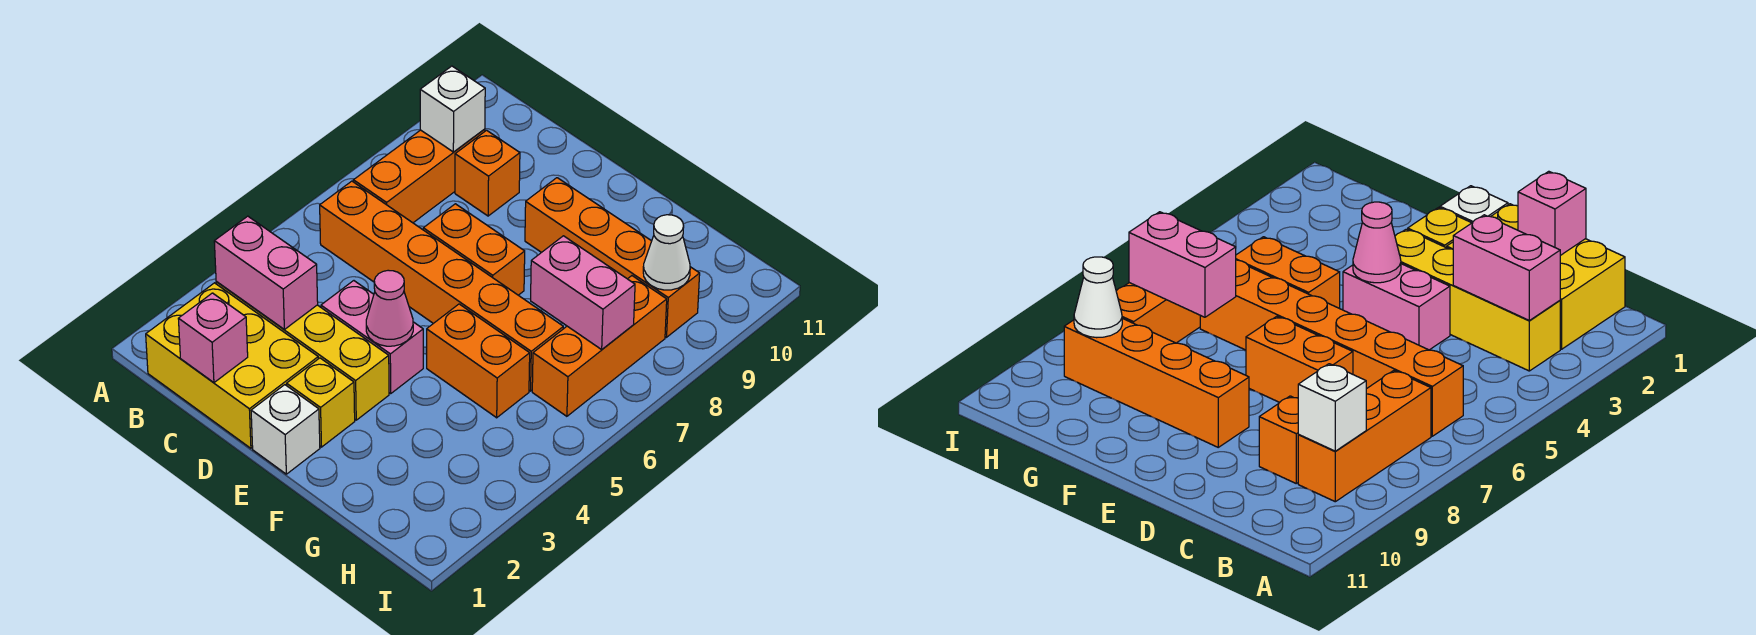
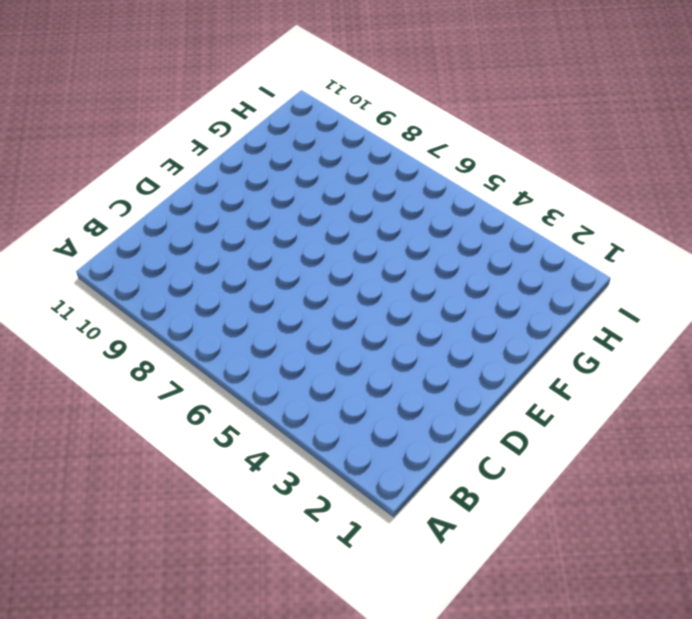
none -> yellow brick B1:D2 level 1
none -> yellow brick B3:E3 level 1
none -> orange brick B6:G6 level 1

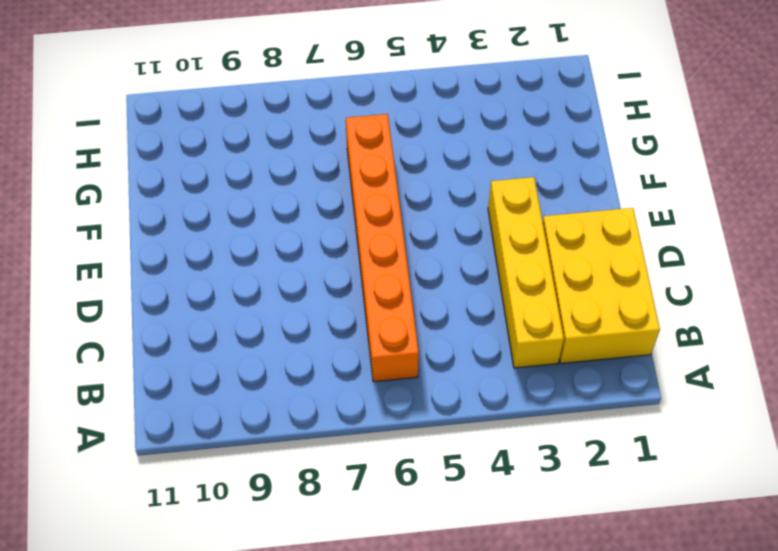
none -> orange brick B7:B9 level 1
none -> orange brick C9 level 1
none -> pink brick D4:E4 level 1

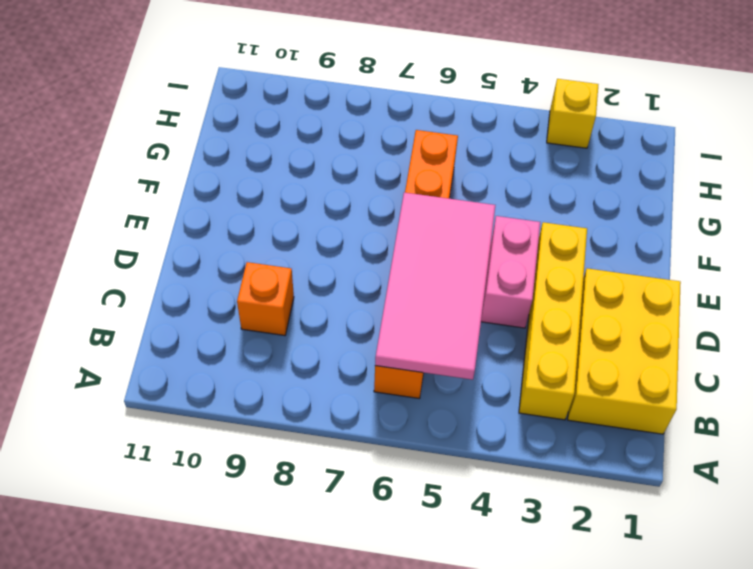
pink tile B5:E6 level 2 -> none
yellow brick I3 level 1 -> yellow brick E2 level 1
none -> orange brick B7:B9 level 1
none -> orange brick D7:E7 level 1
none -> white brick E1 level 1

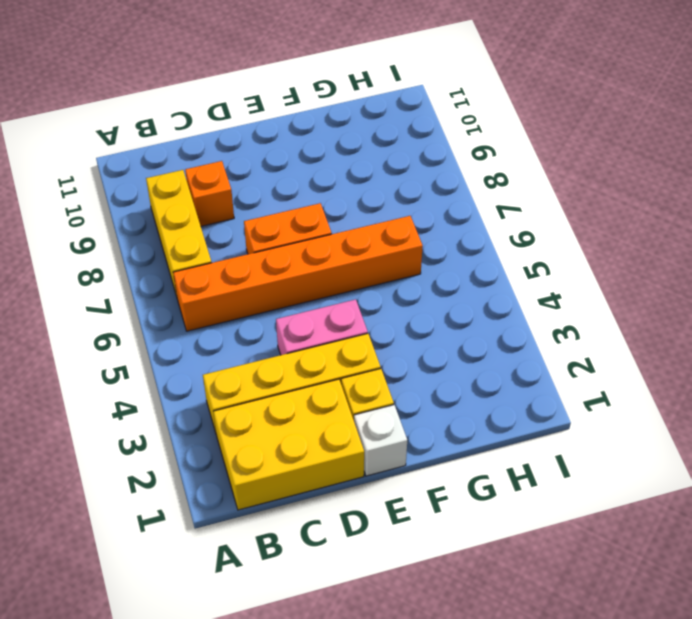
yellow brick B7:B9 level 1 -> orange brick B7:B9 level 1
none -> orange brick E9:H9 level 1
none -> orange brick F5:G5 level 1
none -> orange brick H6:H8 level 1

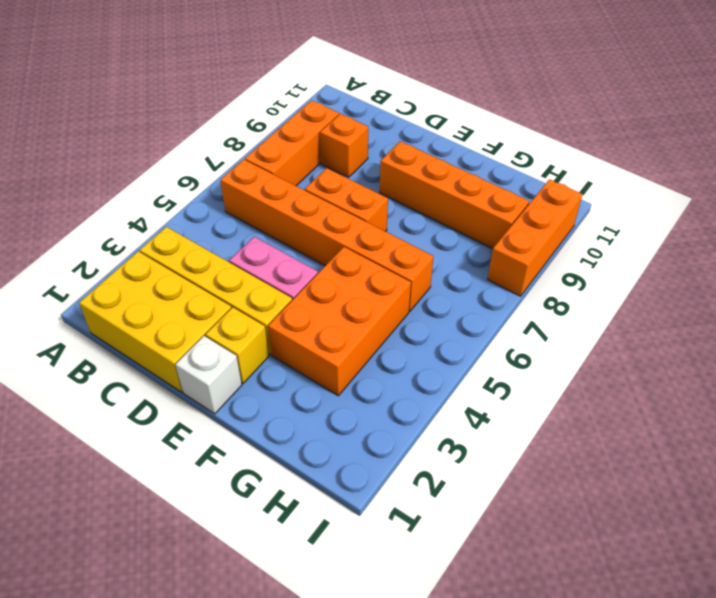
orange brick F3:G5 level 1 -> orange brick F5:G5 level 1
orange brick I8:I10 level 1 -> orange brick H6:H8 level 1
none -> pink brick B3:C3 level 2
none -> white brick B9 level 2
none -> pink brick C1 level 2

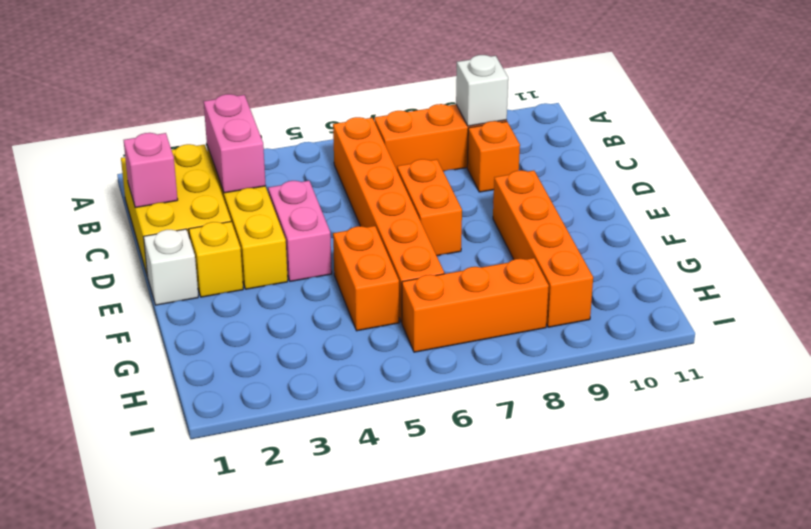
none -> pink cone E4 level 2
none -> pink brick G7:H7 level 2
none -> white cone H9 level 2

